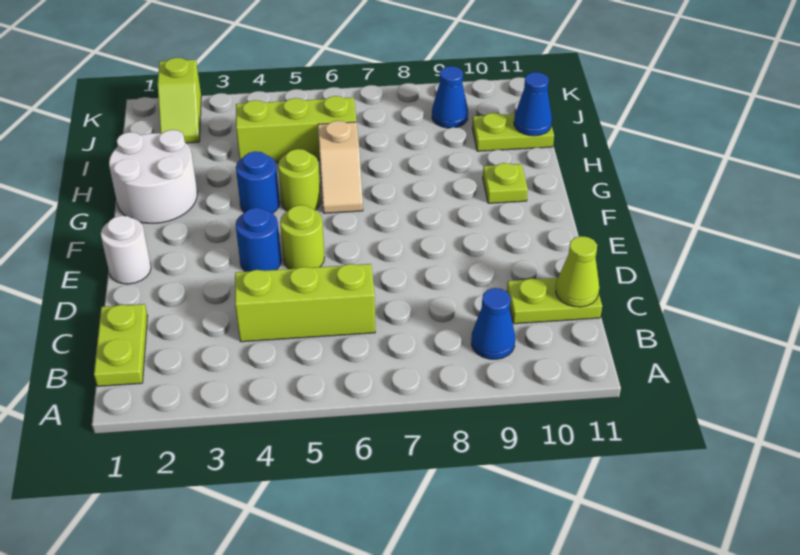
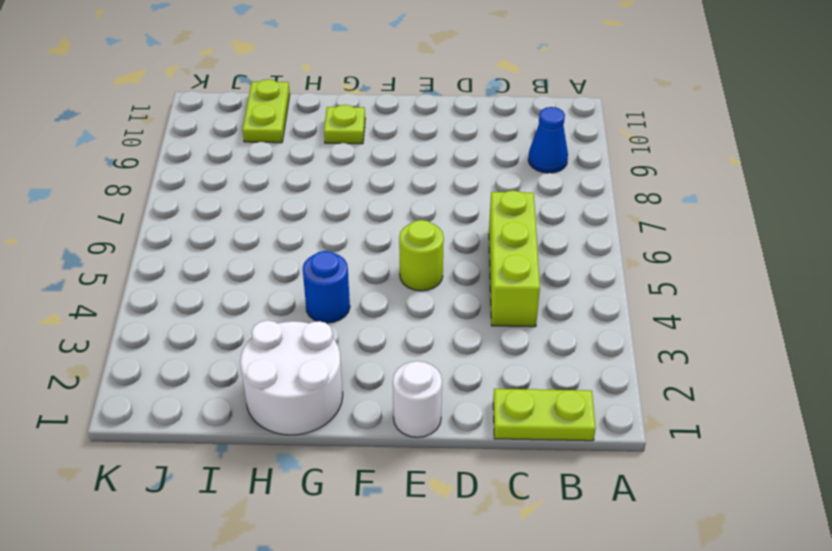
none -> lime plate C10:C11 level 1
none -> blue round brick E4 level 1
none -> lime round brick G5 level 1

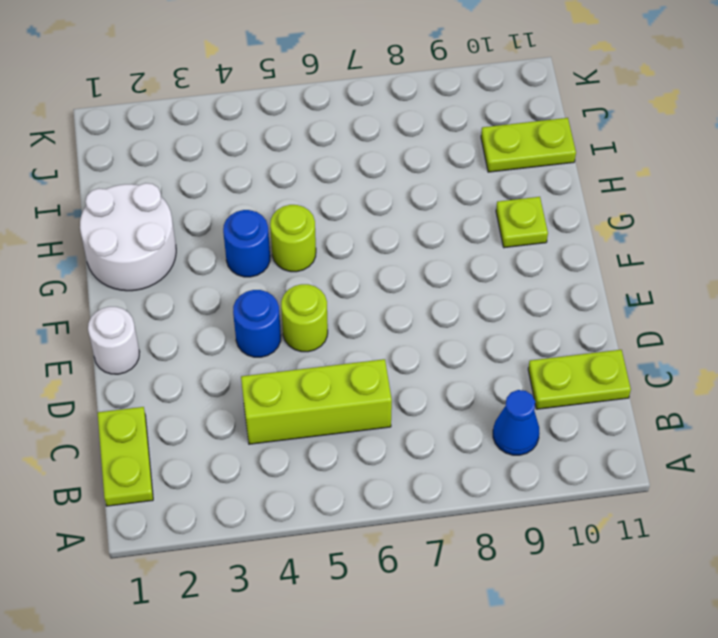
none -> tan slope G6:H6 level 1 top H
none -> lime brick I4:I6 level 1
none -> lime slope J2:K2 level 1 top K

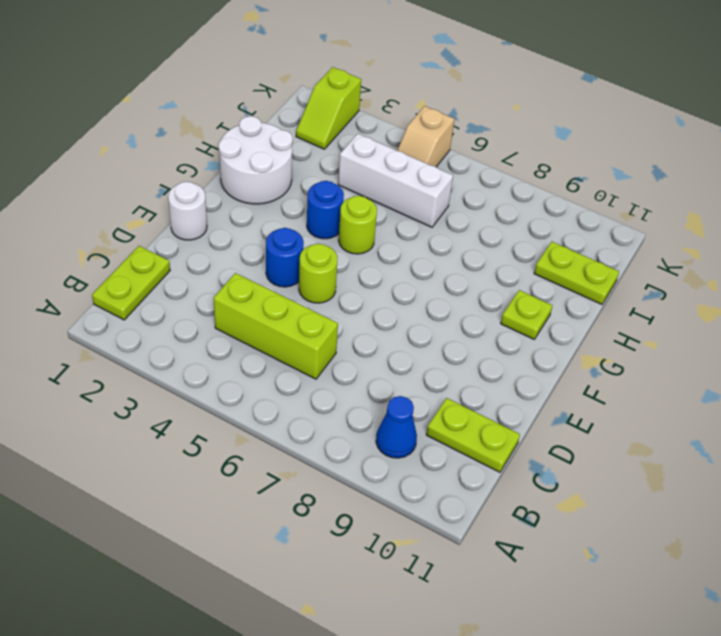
white brick I4:I6 level 1 -> lime brick I4:I6 level 1
tan slope J5:K5 level 1 top K -> tan slope G6:H6 level 1 top H
none -> blue cone J9 level 1
none -> lime cone C11 level 2
none -> blue cone I11 level 2

